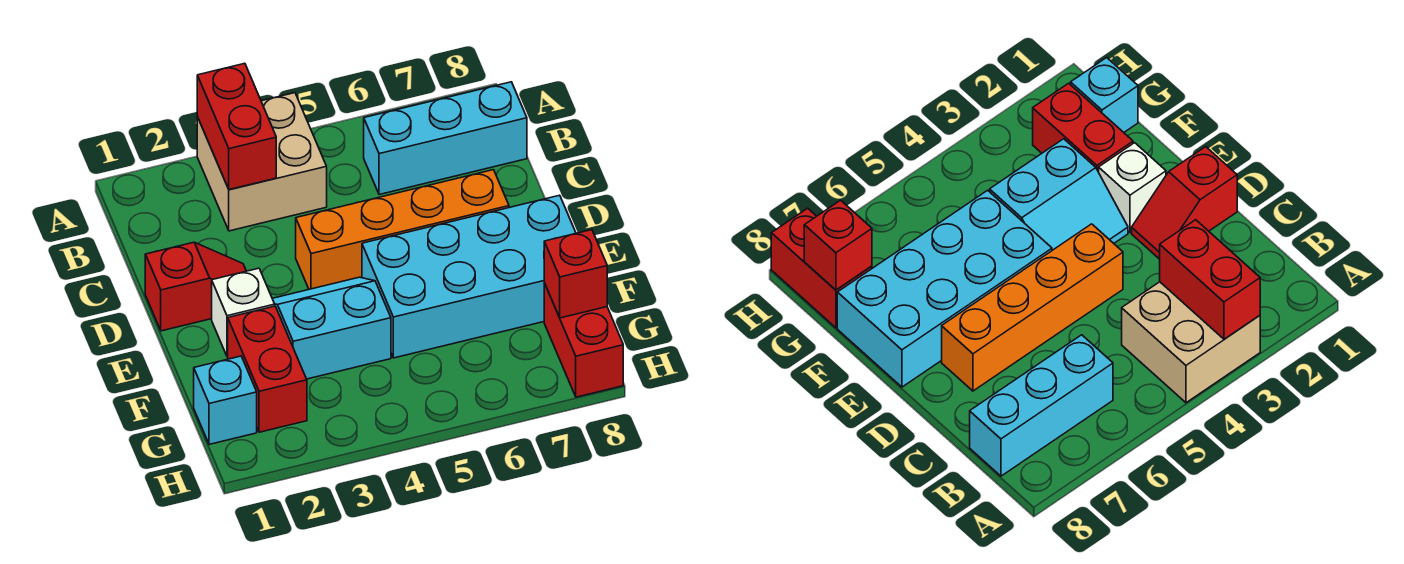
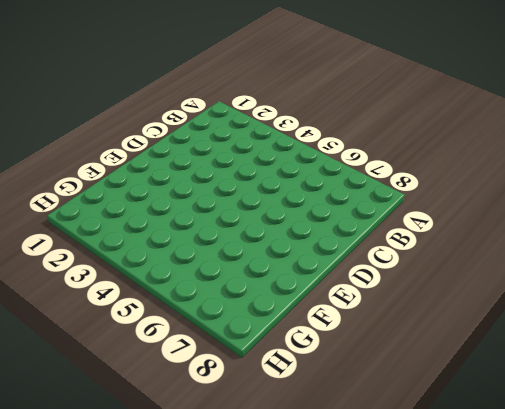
none -> tan brick A3:B4 level 1
none -> cyan brick B6:B8 level 1
none -> red slope D1:D2 level 1 top 1

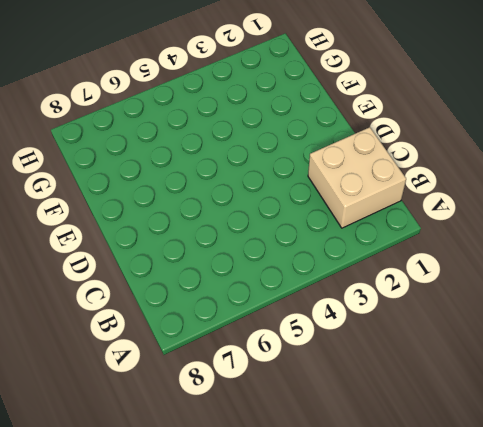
tan brick B1:C2 level 1 -> tan brick A3:B4 level 1
none -> cyan brick B6:B8 level 1
none -> red slope D1:D2 level 1 top 1
none -> orange brick D4:D7 level 1

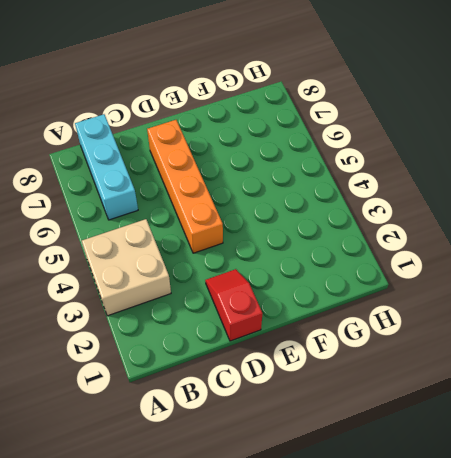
none -> white brick E2 level 1
none -> cyan slope E3:F4 level 1 top F
none -> cyan brick E5:F8 level 1

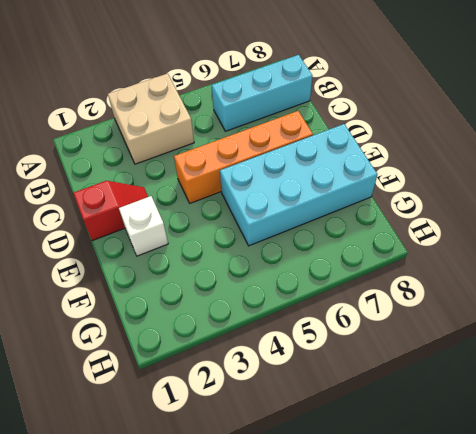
none -> cyan slope E3:F4 level 1 top F
none -> red brick F2:G2 level 1
none -> cyan brick G1 level 1

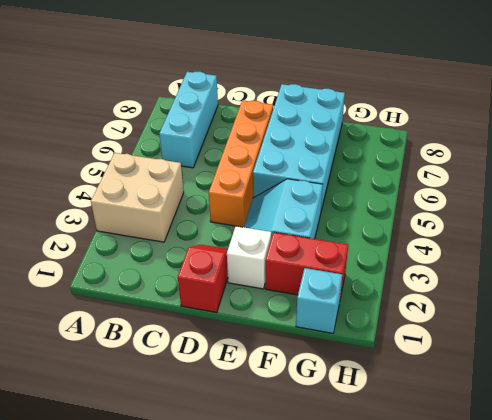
none -> red brick G8:H8 level 1
none -> red brick A3:B3 level 2
none -> red brick G8 level 2

